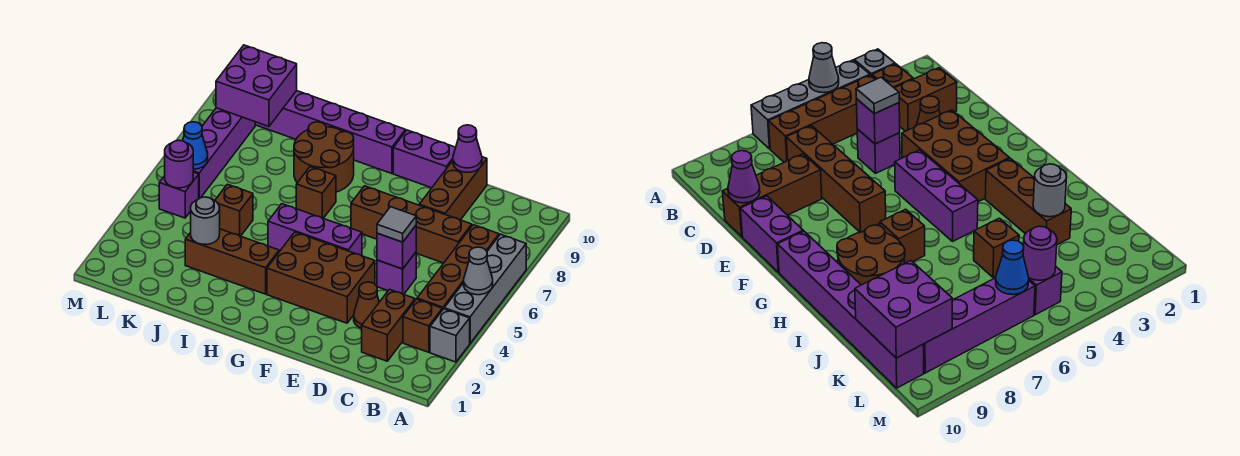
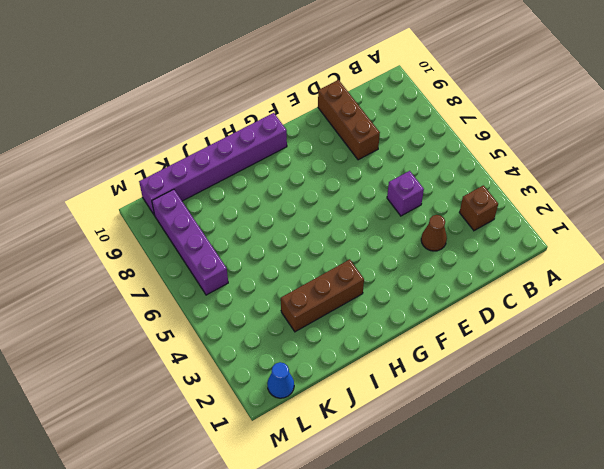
blue cone L1 level 1 -> blue cone L6 level 2
none -> grey brick A3 level 1
none -> grey brick A4:A7 level 1
none -> brown brick B4:B7 level 1

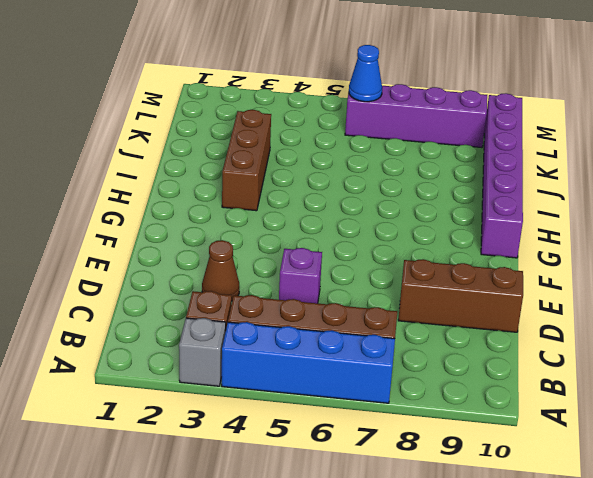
blue brick A4:A7 level 1 -> grey brick A4:A7 level 1
none -> brown brick C2:C3 level 1
none -> brown brick C7:F7 level 1
none -> brown brick E3:G4 level 1

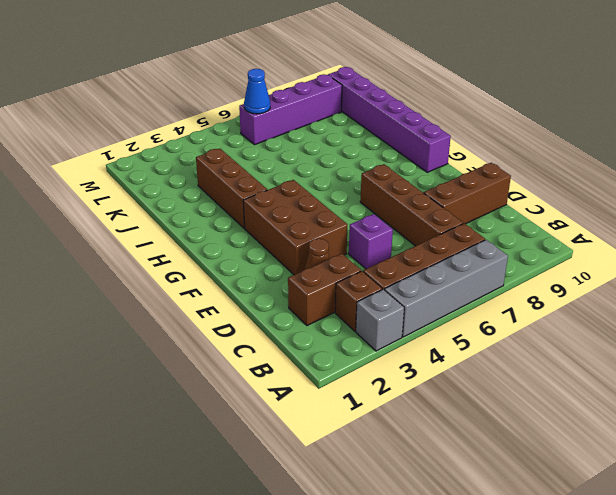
none -> purple brick E10:F10 level 1
none -> purple brick F5:H5 level 1
none -> brown brick H7 level 1

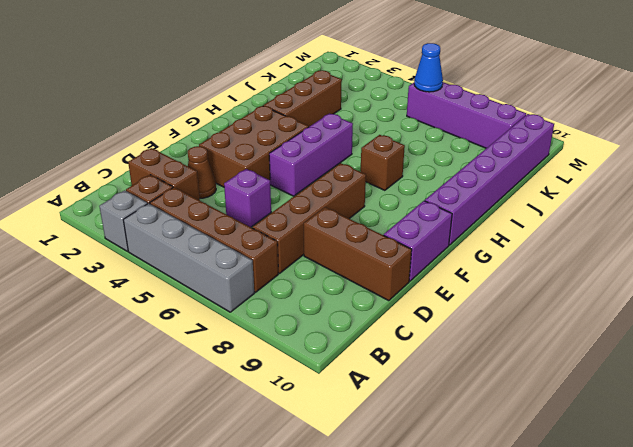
none -> brown round brick H8:I9 level 1
none -> brown brick J5 level 1
none -> purple brick L5 level 1

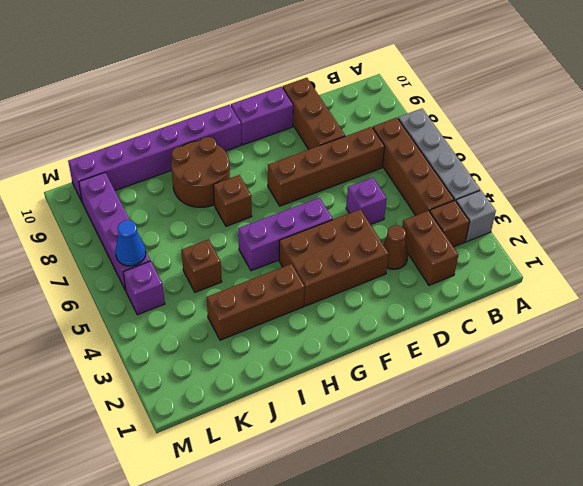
none -> grey cone A5 level 2
none -> purple brick D5 level 2
none -> purple cone D10 level 2

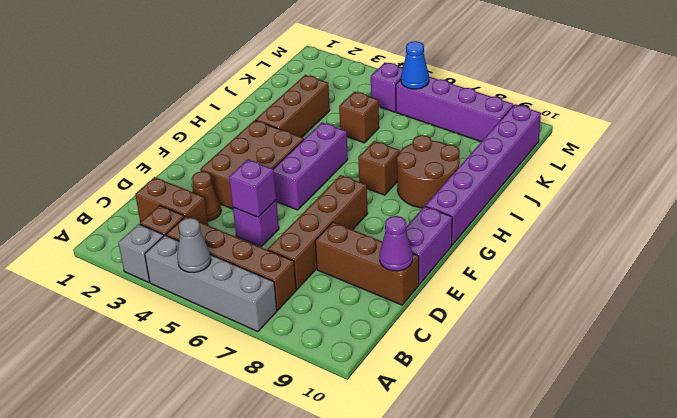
none -> grey round brick J3 level 2
none -> purple brick K9:L10 level 2
none -> purple round brick L5 level 2

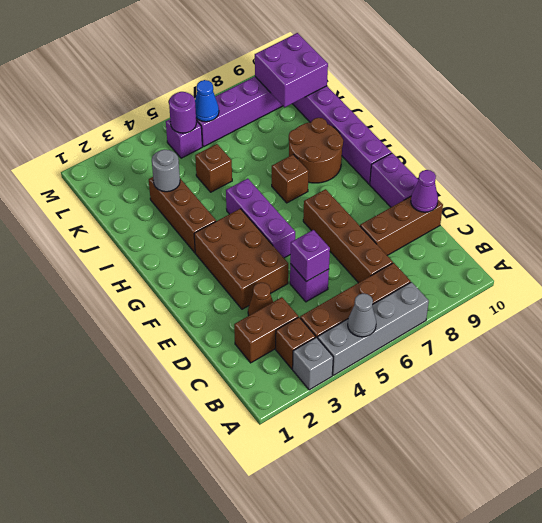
none -> grey tile D5 level 3

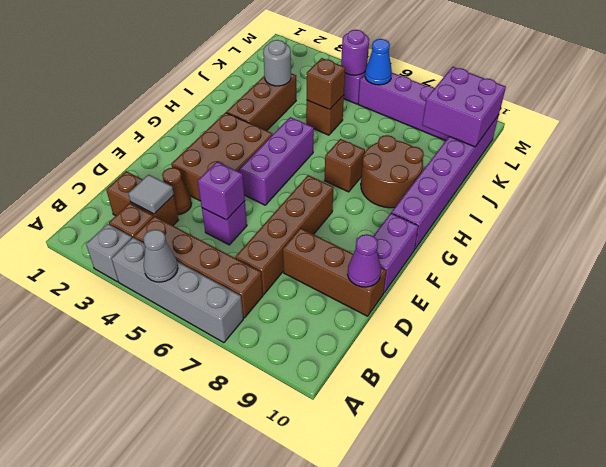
grey tile C3 level 2 -> grey tile D5 level 3
brown brick J5 level 2 -> none

